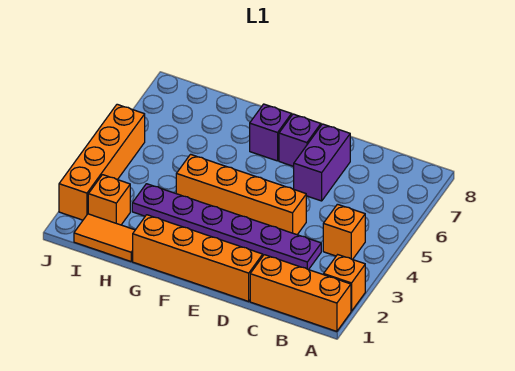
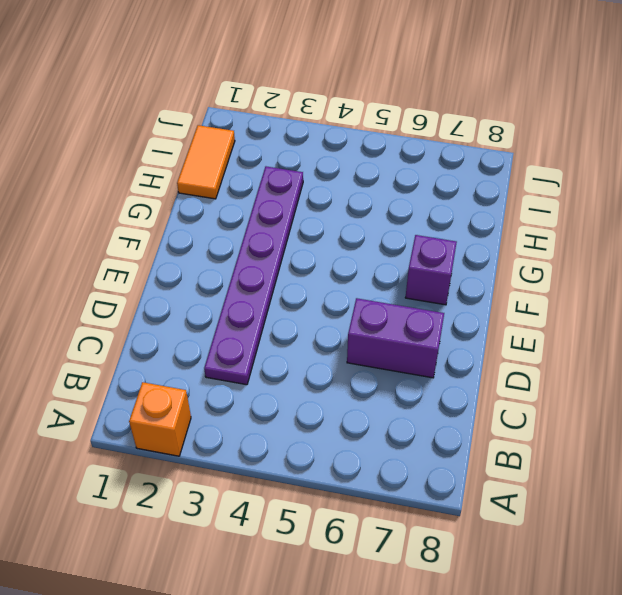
none -> orange brick A1:C1 level 1
none -> orange brick B4 level 1
none -> orange brick D1:G1 level 1

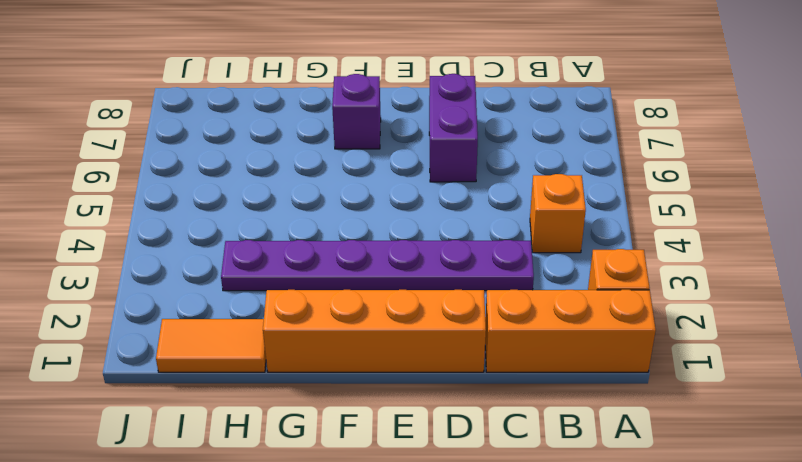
none -> orange brick D4:G4 level 1
none -> purple brick E7 level 1
none -> orange brick I2 level 1

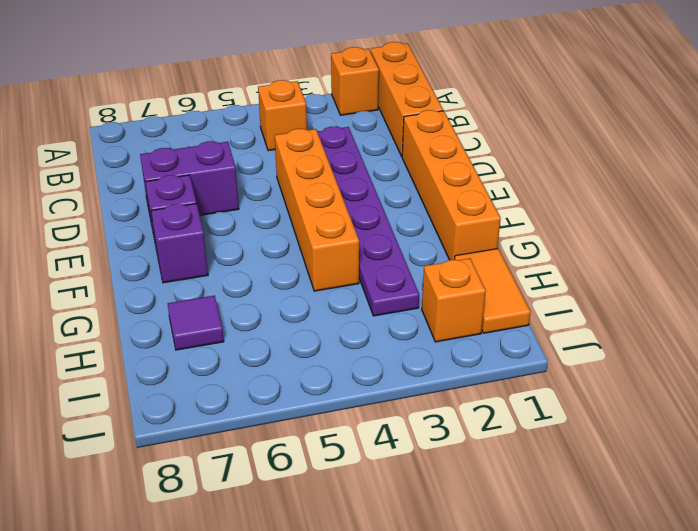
purple tile H7 level 1 -> none
none -> orange brick J2:J5 level 1

